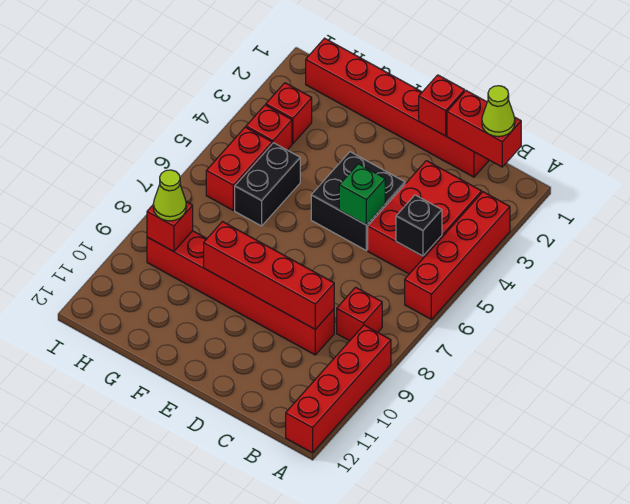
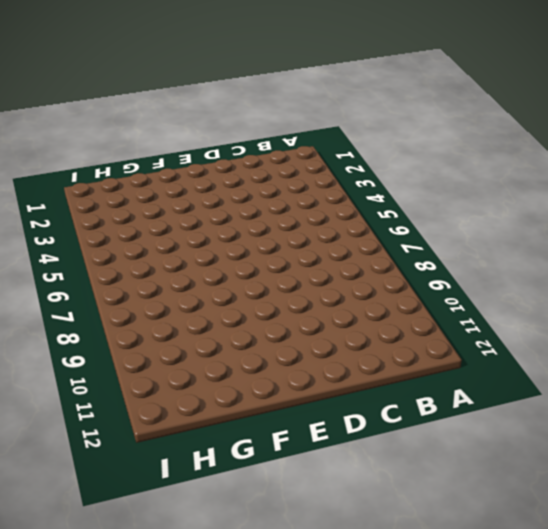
none -> red brick A3:A6 level 1
none -> red brick A9:A12 level 1
none -> red brick B3:C5 level 1

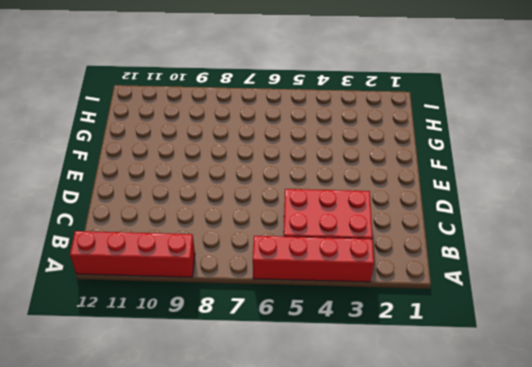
none -> red brick B8 level 1
none -> red brick C1:H1 level 1
none -> red brick C9:H9 level 1

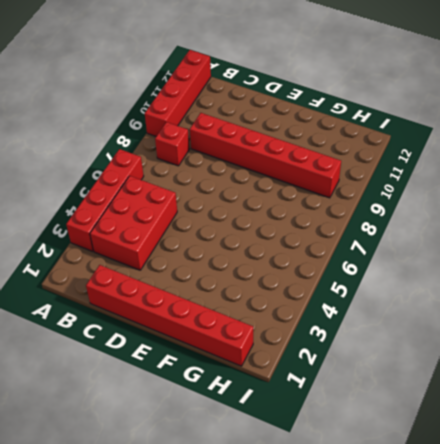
none -> black brick D4:E5 level 1
none -> black brick G5:G6 level 1
none -> red brick H3 level 1

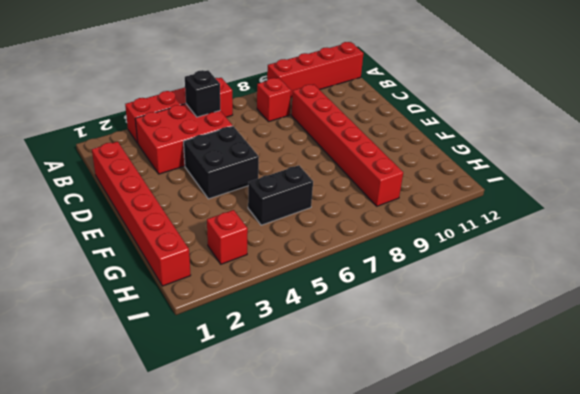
none -> red brick H4 level 1
none -> red brick H5:H6 level 1
none -> red brick B1:C1 level 2

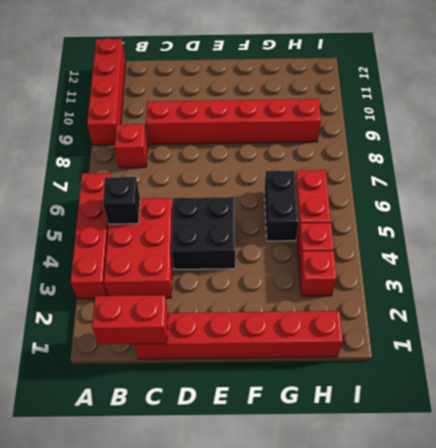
none -> red brick C9:F9 level 2
none -> red brick D1 level 2
none -> green brick D5 level 2

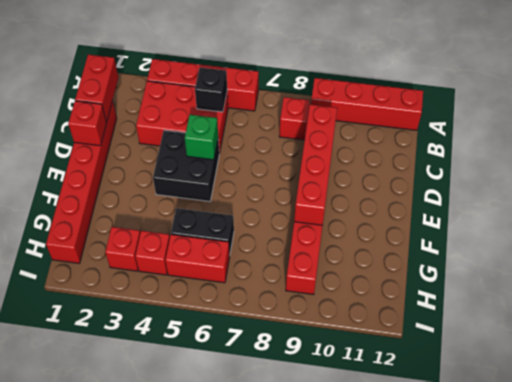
none -> red brick H9 level 2
none -> lime cone B1 level 3
none -> lime cone H9 level 3

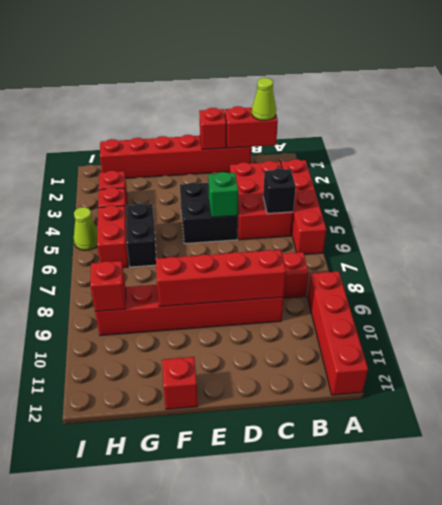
red brick F12 level 1 -> none
lime cone I5 level 1 -> lime cone H9 level 3

